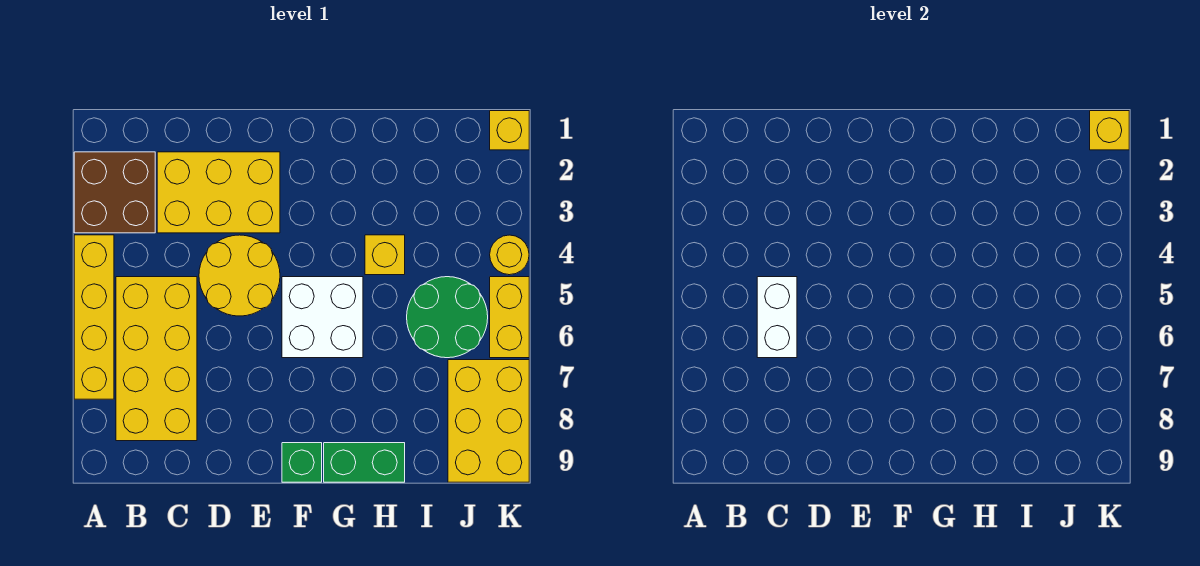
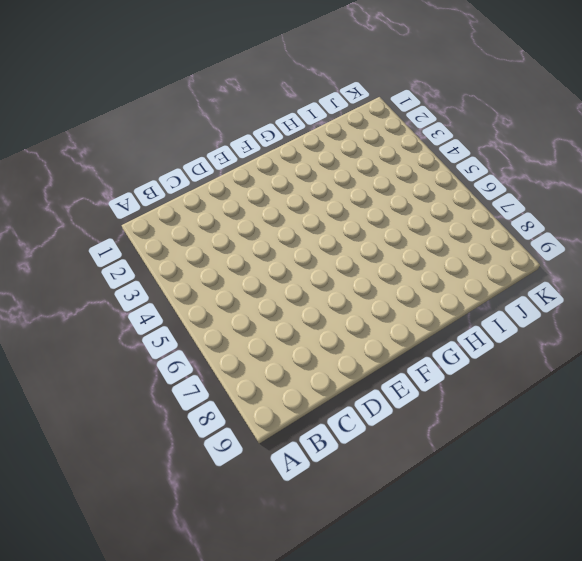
none -> brown brick A2:B3 level 1
none -> yellow brick A4:A7 level 1
none -> yellow brick B5:C8 level 1

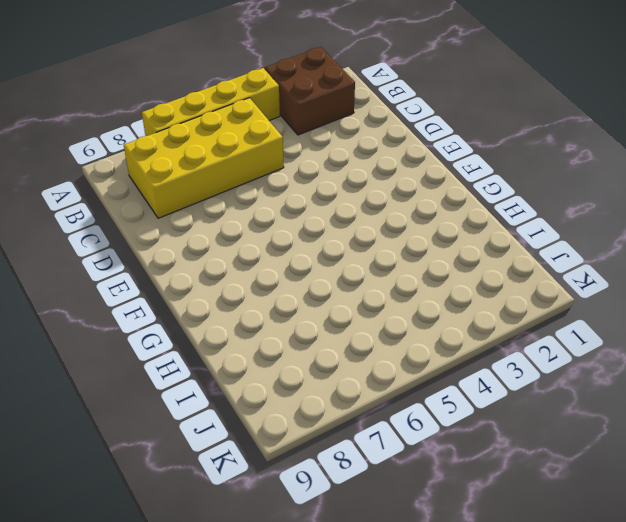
none -> yellow brick C2:E3 level 1
none -> yellow round brick D4:E5 level 1
none -> white brick F5:G6 level 1

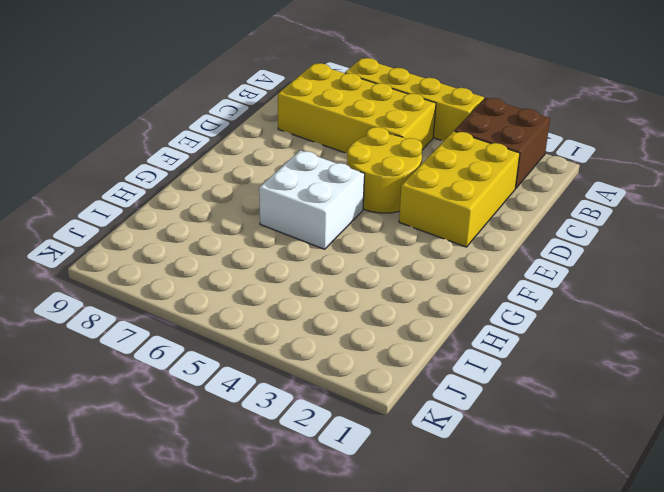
none -> green brick F9 level 1
none -> green brick G9:H9 level 1
none -> yellow brick H4 level 1

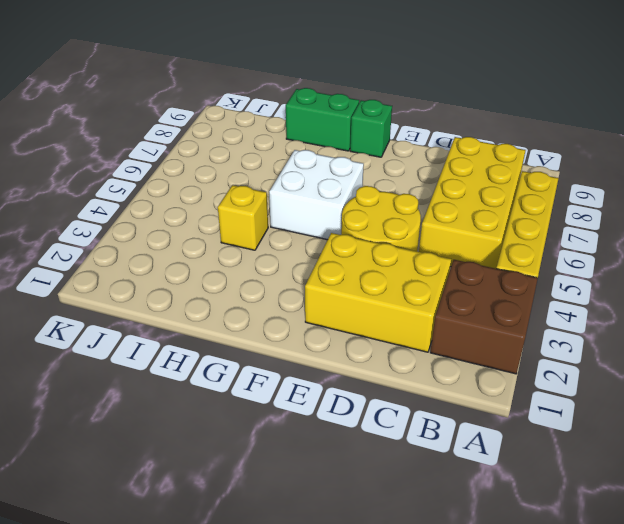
none -> green round brick I5:J6 level 1
none -> yellow brick J7:K9 level 1
none -> yellow brick K1 level 1

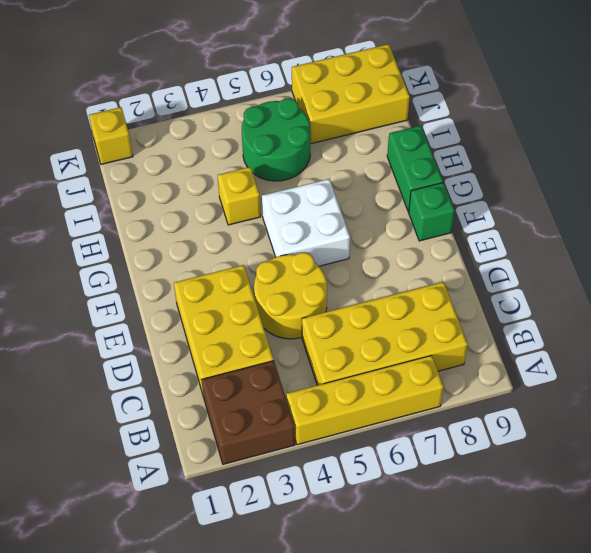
none -> yellow round brick K4 level 1
none -> yellow brick K5:K6 level 1
none -> white brick C5:C6 level 2

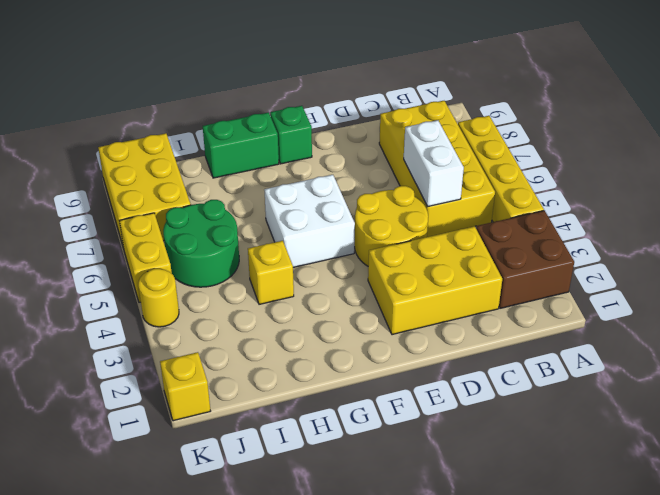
none -> yellow brick K1 level 2

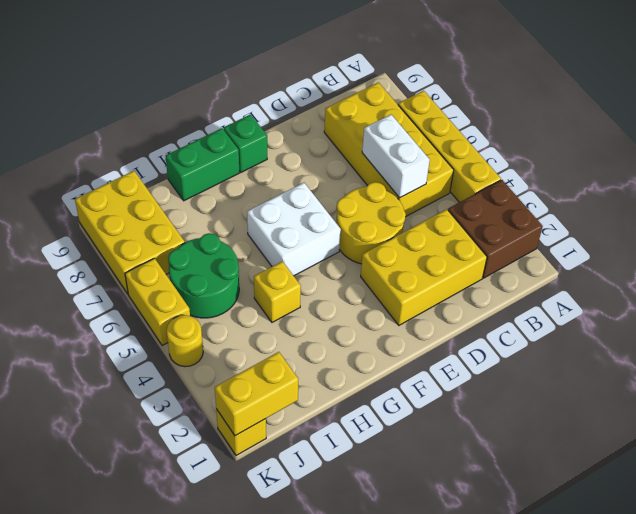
yellow brick J1:K1 level 2 -> yellow brick K1 level 2

